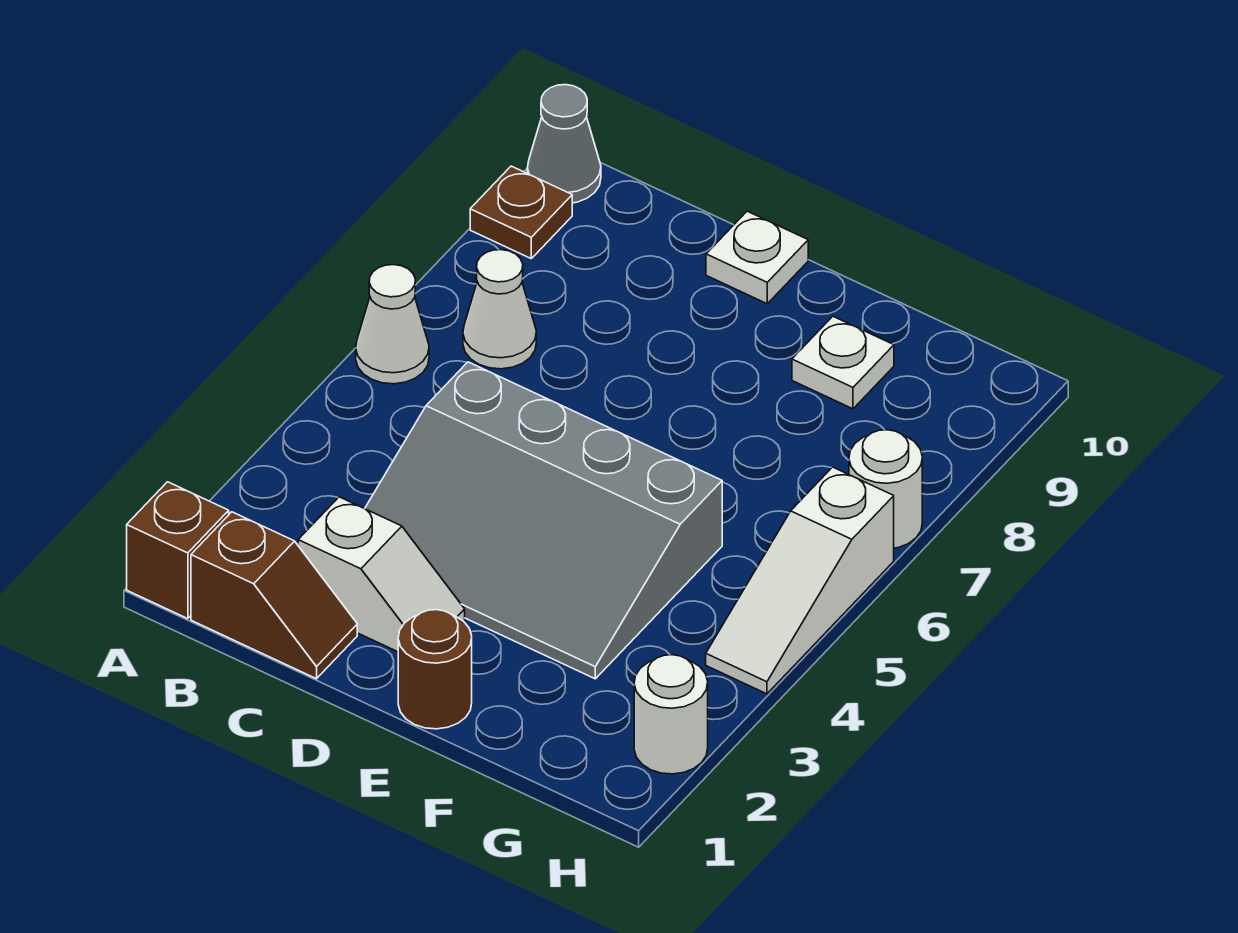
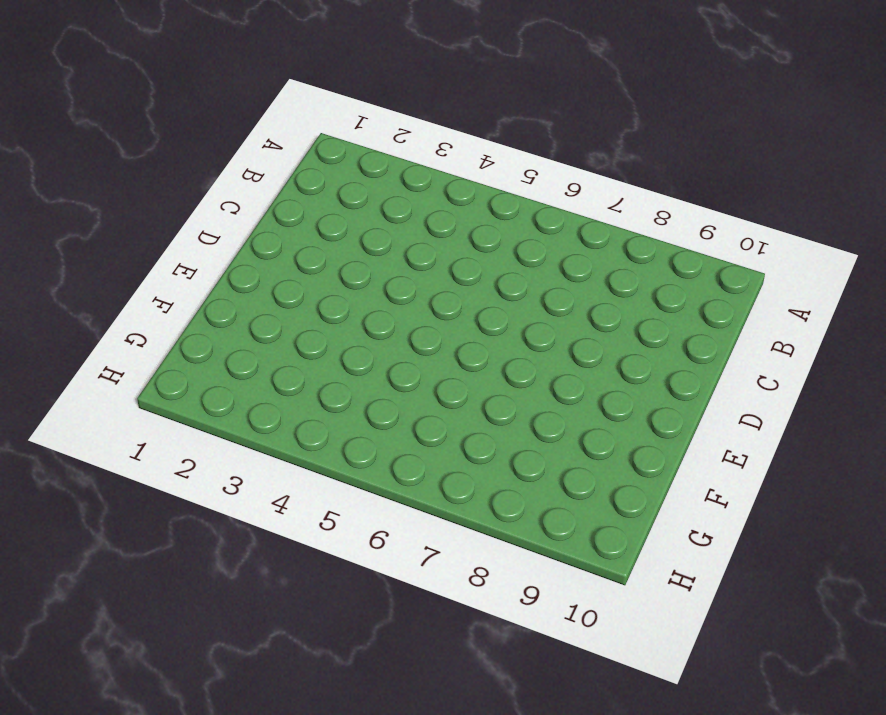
none -> brown brick A1 level 1
none -> white cone A6 level 1
none -> brown plate A9 level 1

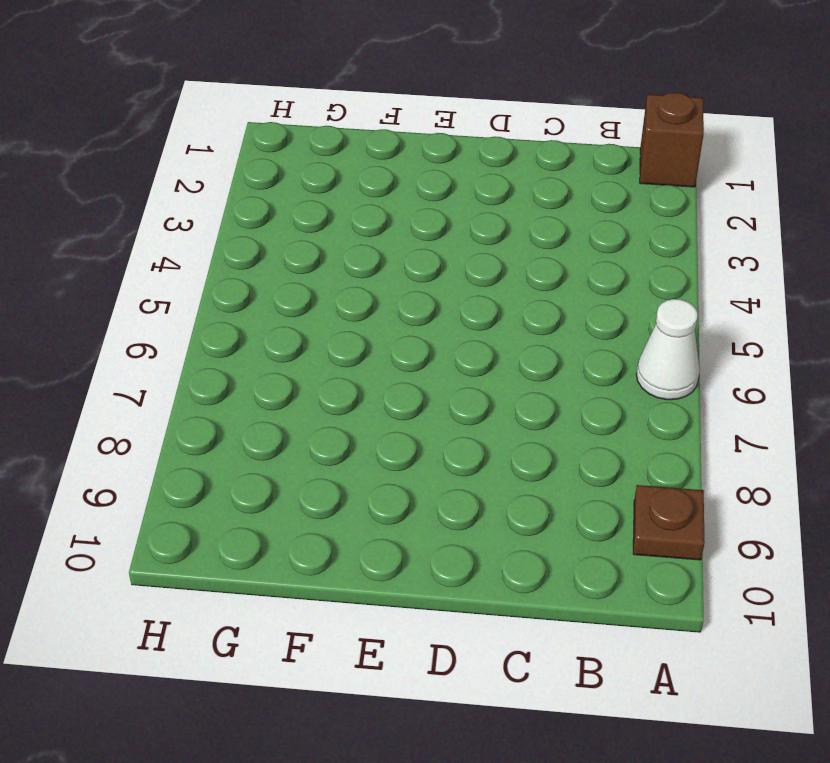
none -> grey cone A10 level 1
none -> brown slope B1:C1 level 1 top B
none -> white cone B7 level 1

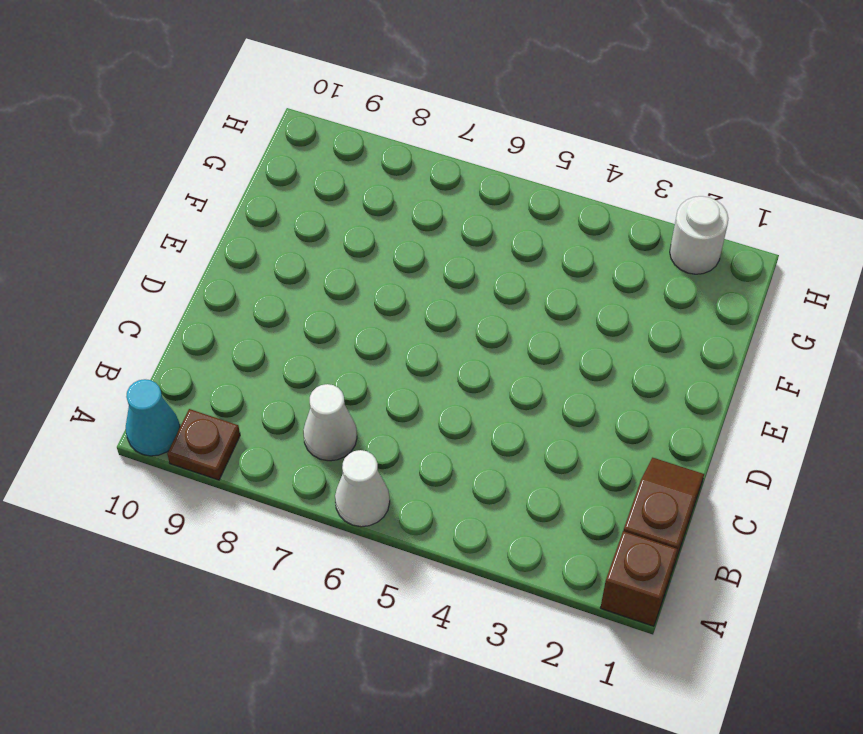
cyan cone A10 level 1 -> grey cone A10 level 1
none -> white slope C2:D2 level 1 top C
none -> grey slope C3:F5 level 1 top 5
none -> white plate D10 level 1

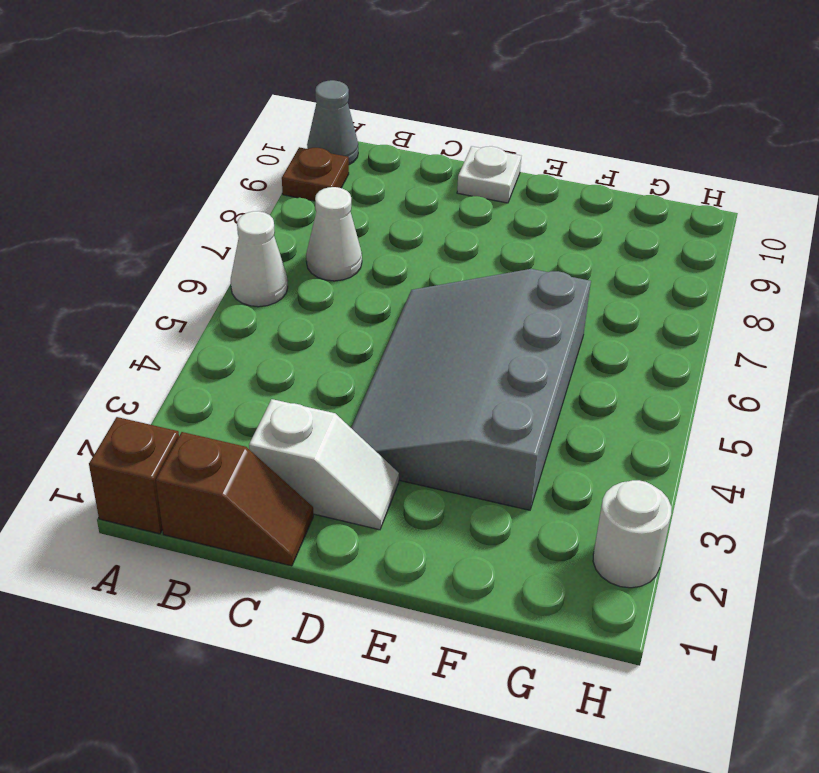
grey slope D3:F6 level 1 top F -> grey slope C3:F5 level 1 top 5
none -> brown round brick E1 level 1
none -> white plate F9 level 1
none -> white slope H4:H6 level 1 top 6

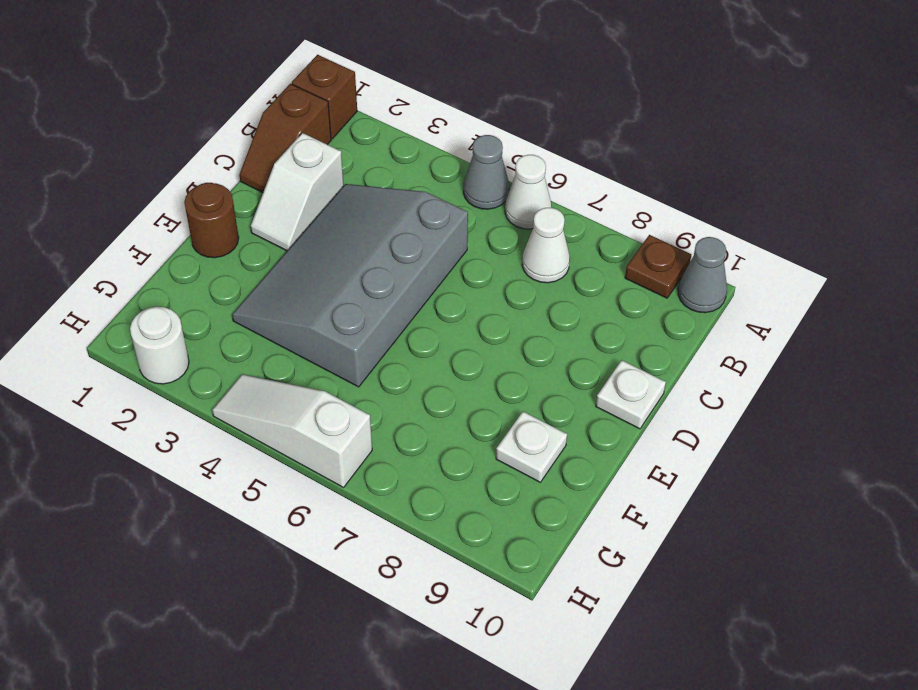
grey cone A5 level 1 -> none
none -> white round brick H7 level 1

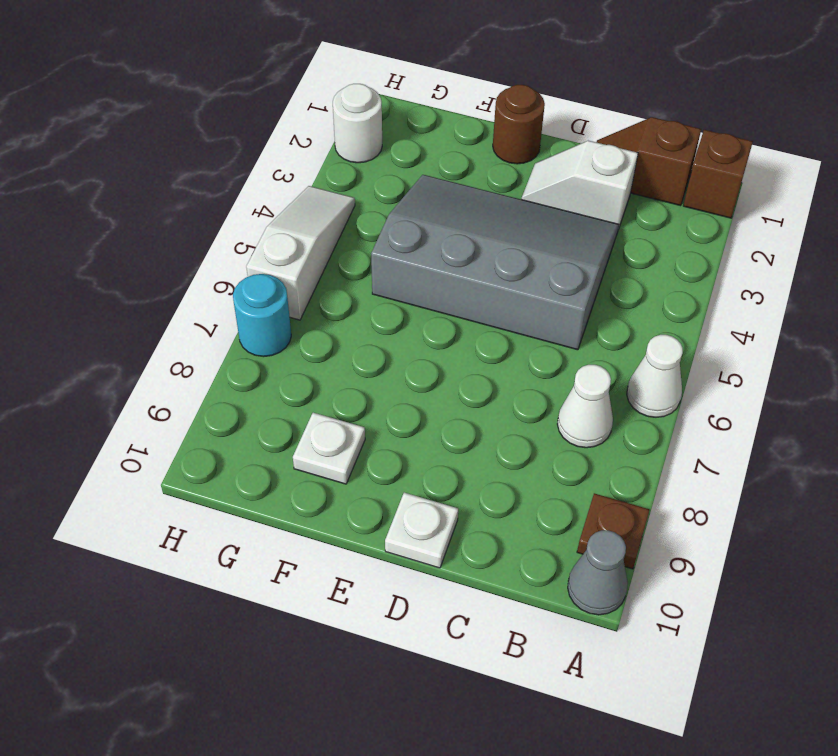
cyan round brick H7 level 1 -> white round brick H7 level 1

